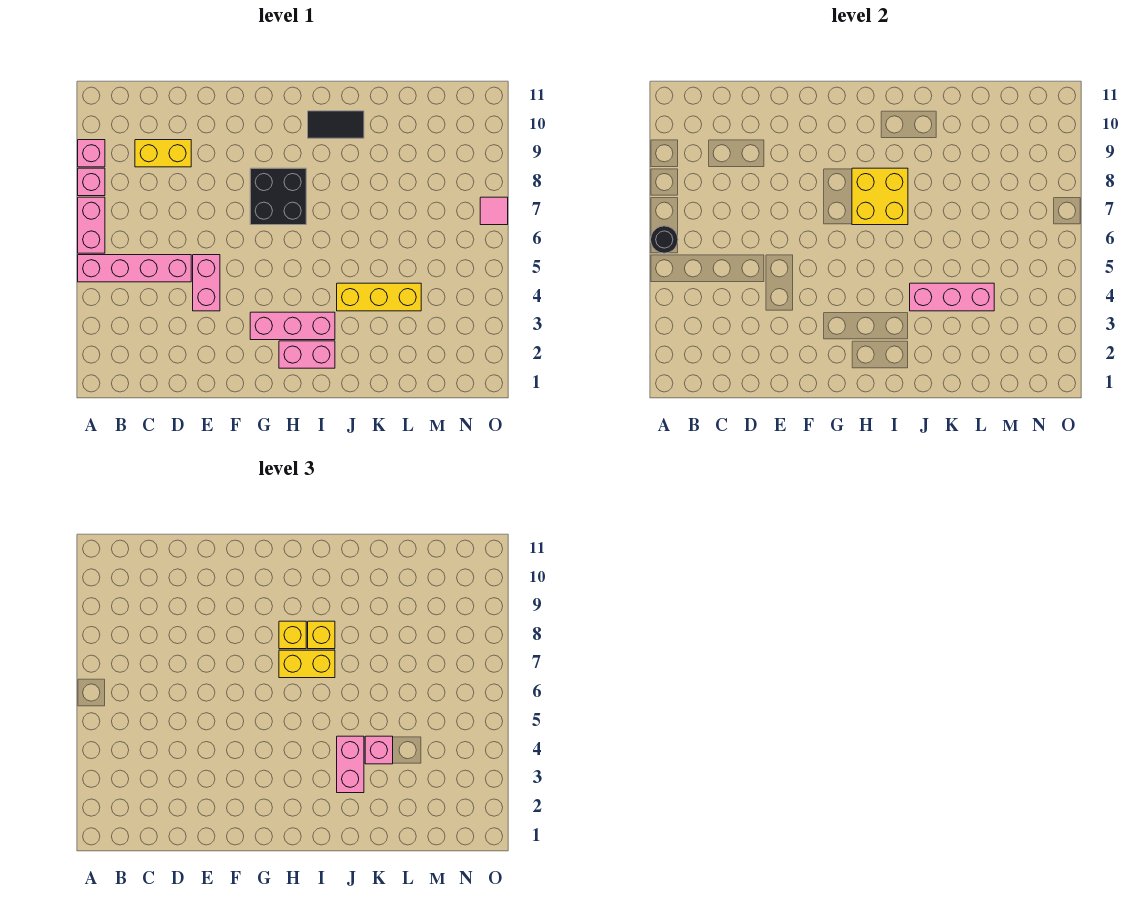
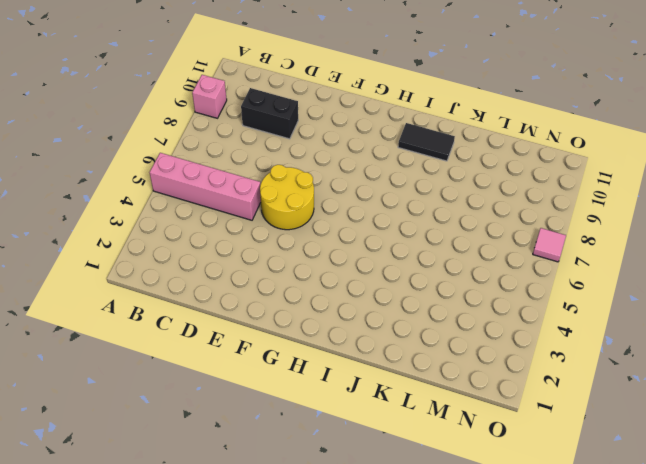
black brick C9:D9 level 1 -> yellow brick C9:D9 level 1
yellow round brick E5:F6 level 1 -> pink brick E4:E5 level 1
none -> pink brick A6:A7 level 1
none -> pink brick A8 level 1
none -> pink brick G3:I3 level 1

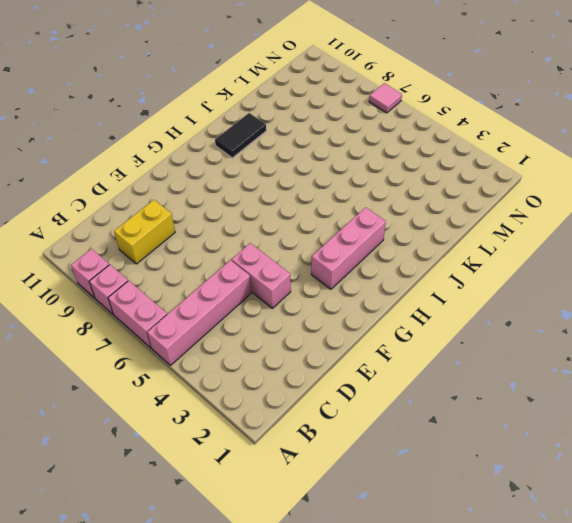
none -> black brick G7:H8 level 1
none -> pink brick H2:I2 level 1
none -> yellow brick J4:L4 level 1

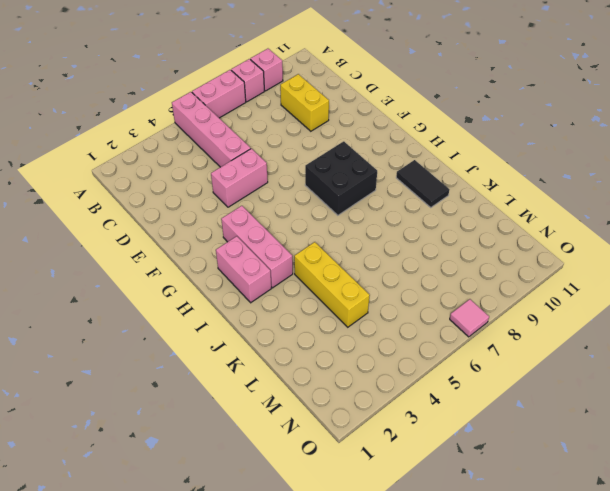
none -> black round brick A6 level 2
none -> yellow brick H7:I8 level 2
none -> pink brick J4:L4 level 2

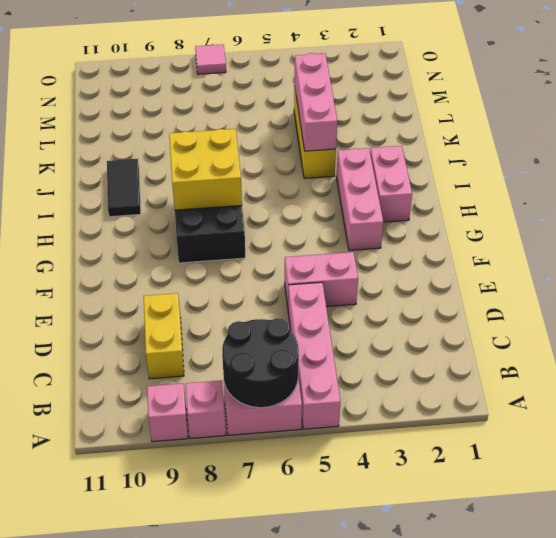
black round brick A6:B7 level 2 -> black round brick A6 level 2
none -> yellow brick H7:I7 level 3
none -> yellow brick H8 level 3
none -> yellow brick I8 level 3

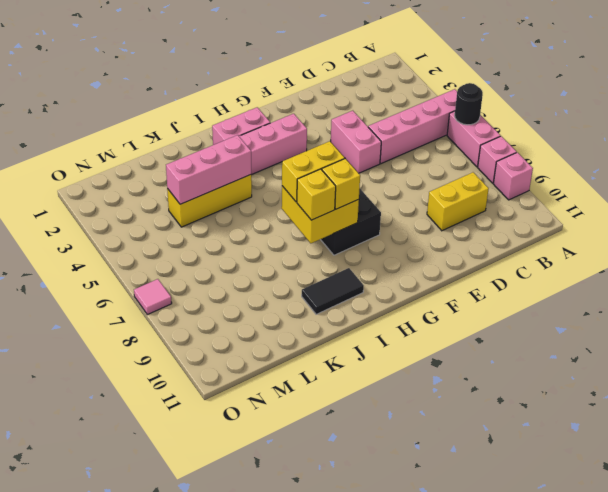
none -> pink brick J3:J4 level 3
none -> pink brick K4 level 3

